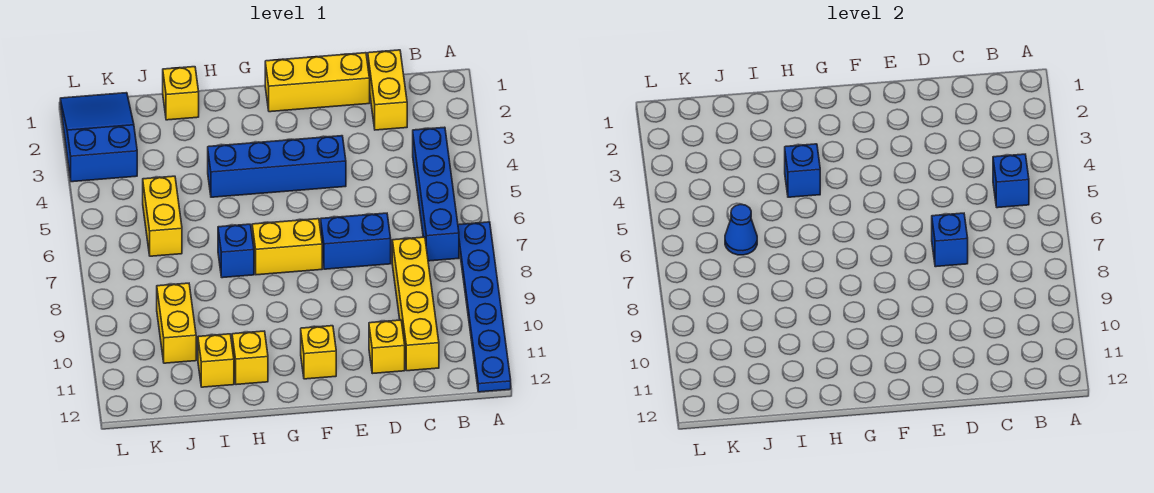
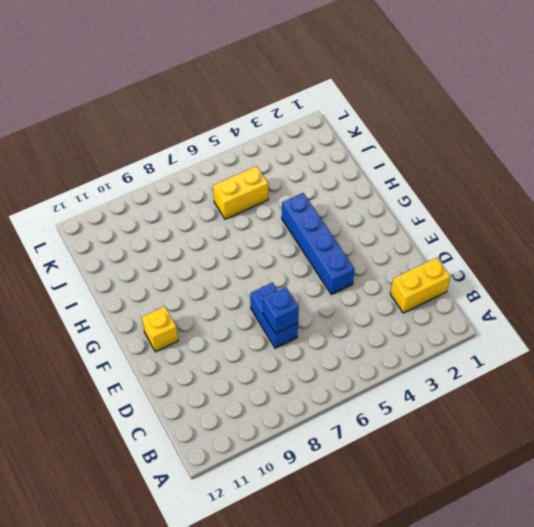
none -> blue plate A7:A12 level 1
none -> blue brick B4:B7 level 1
none -> yellow brick C8:C11 level 1

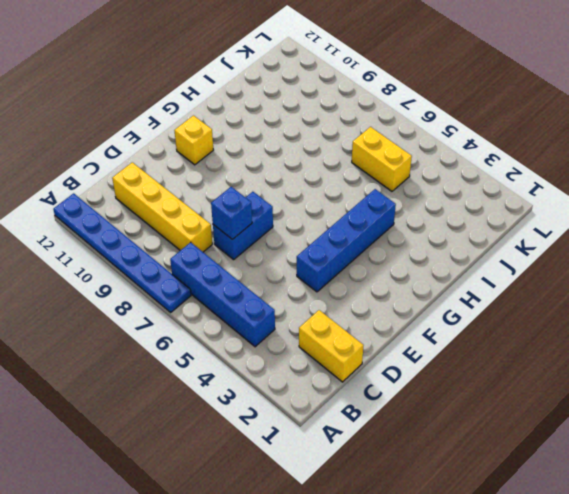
none -> yellow brick D1:F1 level 1
none -> yellow brick D11 level 1
none -> yellow brick F7:G7 level 1

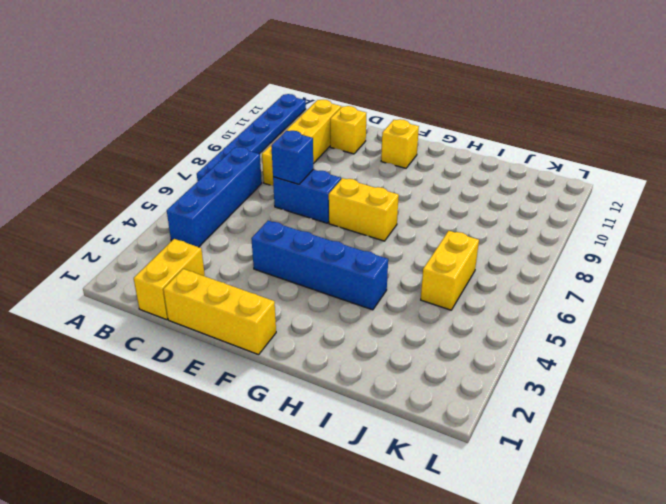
none -> blue brick H7 level 1
none -> yellow brick H11 level 1
none -> yellow brick I1 level 1

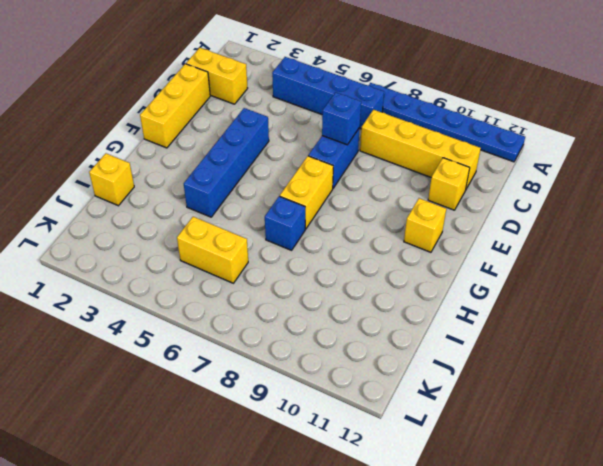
none -> yellow brick H11 level 1
none -> yellow brick I11 level 1
none -> yellow brick J9:J10 level 1

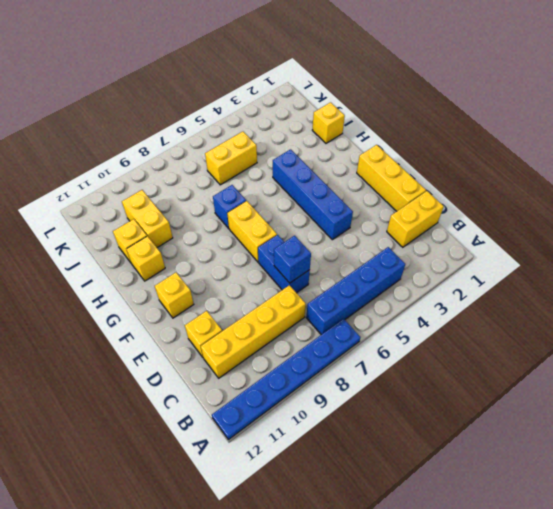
yellow brick I10:J10 level 1 -> yellow brick J9:J10 level 1
none -> blue slope K1:L3 level 1 top 3
none -> blue brick B5 level 2
none -> blue brick H4 level 2

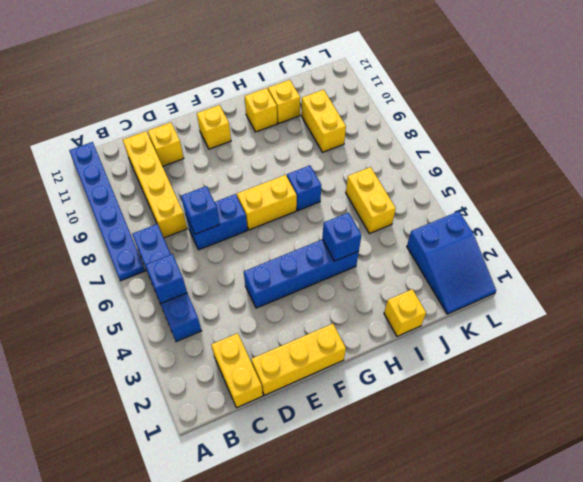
none -> blue cone J6 level 2

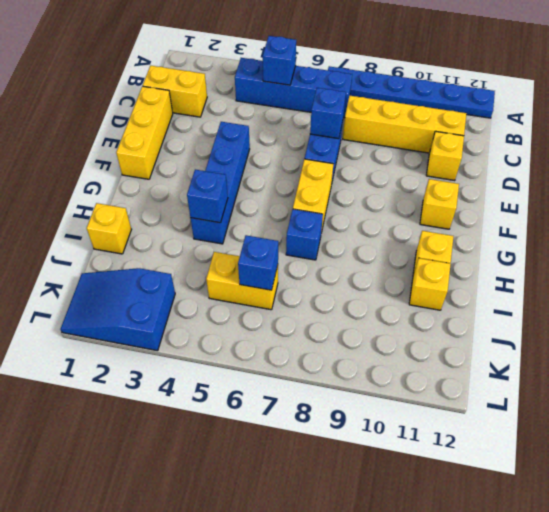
blue brick J6 level 2 -> blue cone J6 level 2
none -> yellow brick J9:J10 level 1

